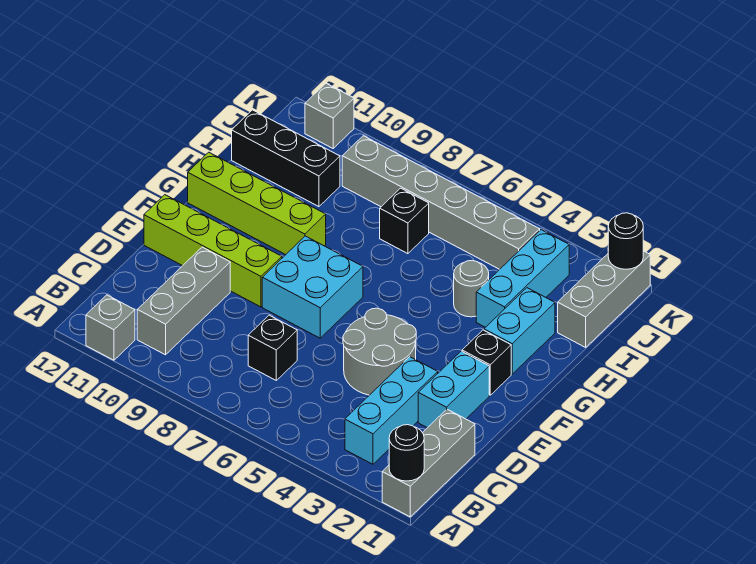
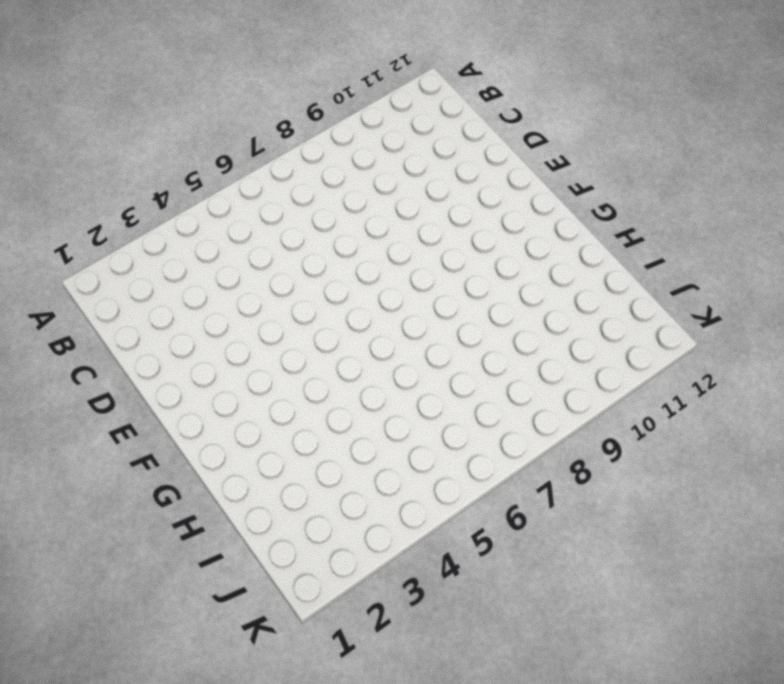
none -> grey brick A1:C1 level 1
none -> grey brick A11 level 1
none -> cyan brick B3:D3 level 1

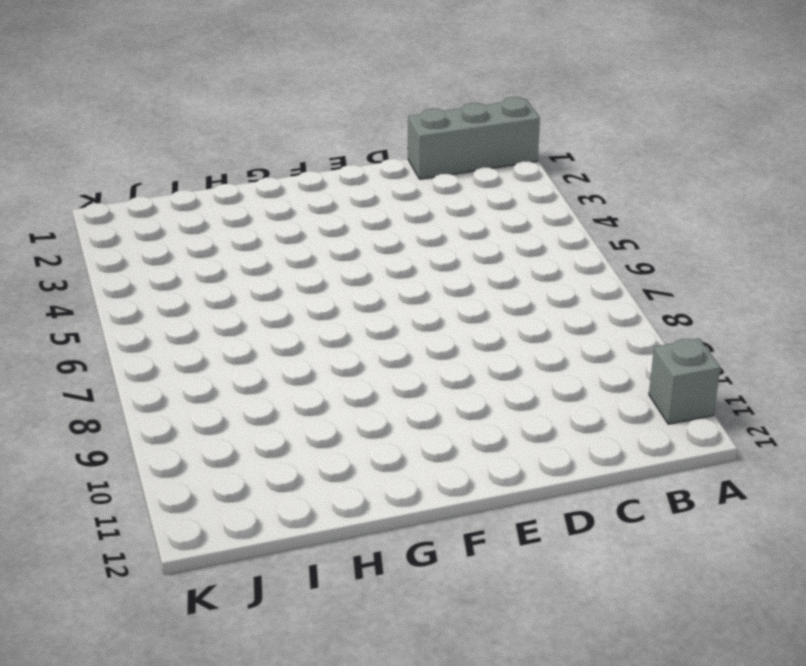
none -> cyan brick B3:D3 level 1
none -> grey brick B10:D10 level 1
none -> black brick C7 level 1

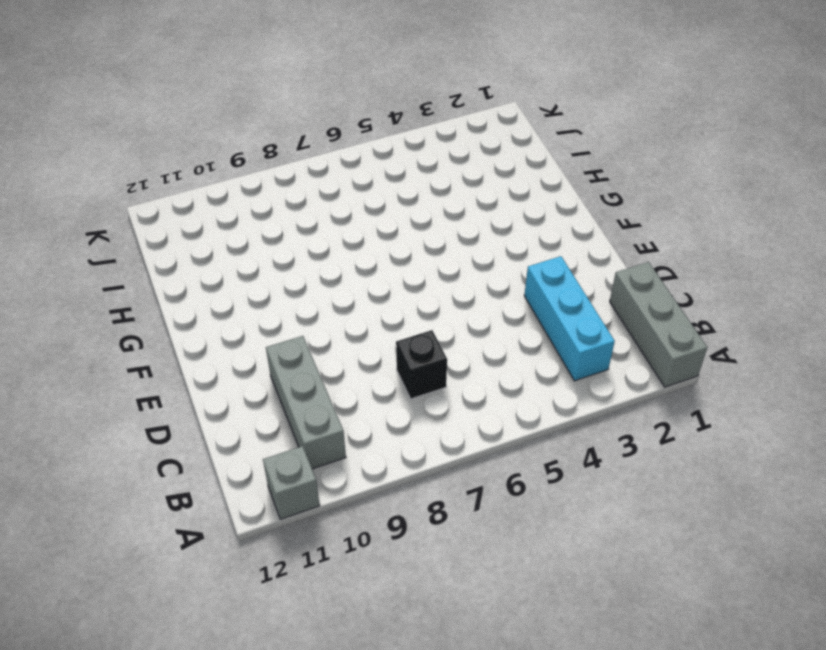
none -> cyan brick D2:E2 level 1
none -> grey round brick D4:E5 level 1
none -> cyan brick E7:F8 level 1

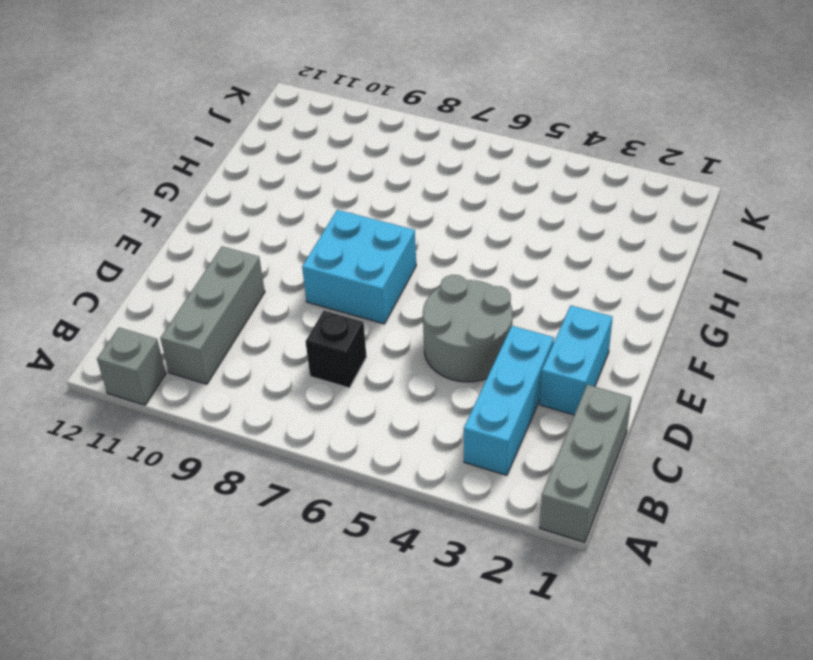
none -> lime brick E9:E12 level 1
none -> black brick F2 level 1
none -> cyan brick G2:H2 level 1

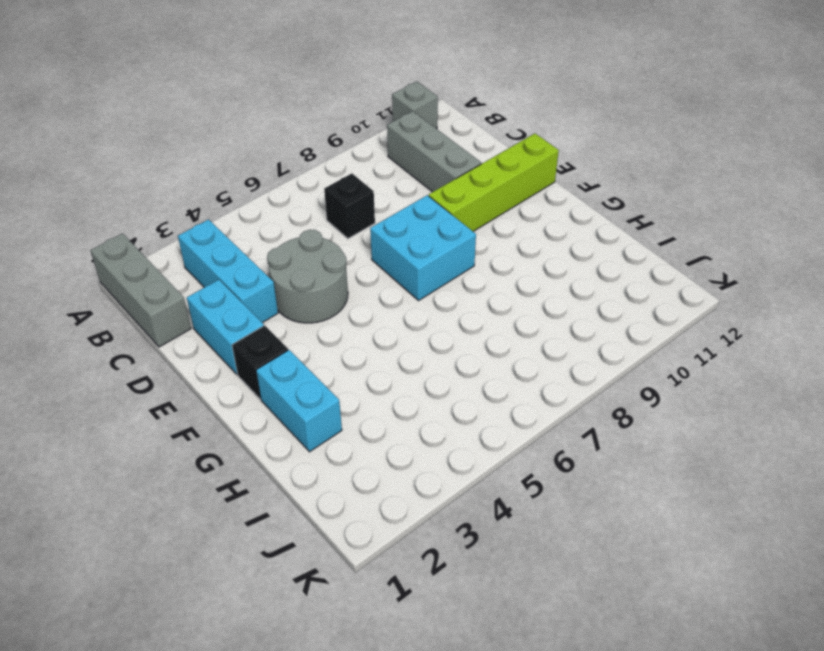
none -> lime brick G9:G12 level 1
none -> cyan brick H3:J3 level 1
none -> grey round brick H4 level 1

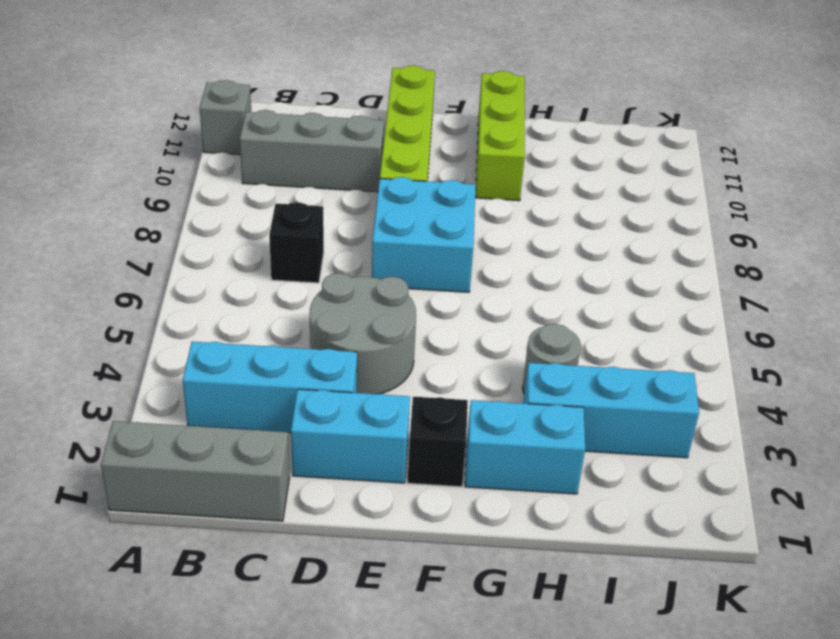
lime brick G10:G12 level 1 -> lime brick G9:G12 level 1
none -> grey brick I1:K1 level 1
none -> black brick I7 level 1
none -> black brick I10:I12 level 1

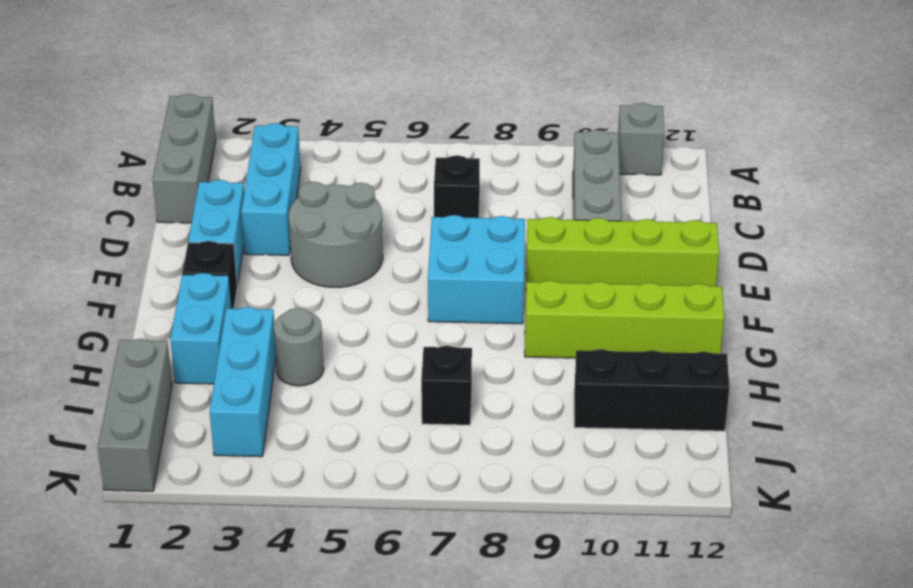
none -> grey brick J4:J9 level 1
none -> grey brick K11 level 1
none -> black round brick A1 level 2

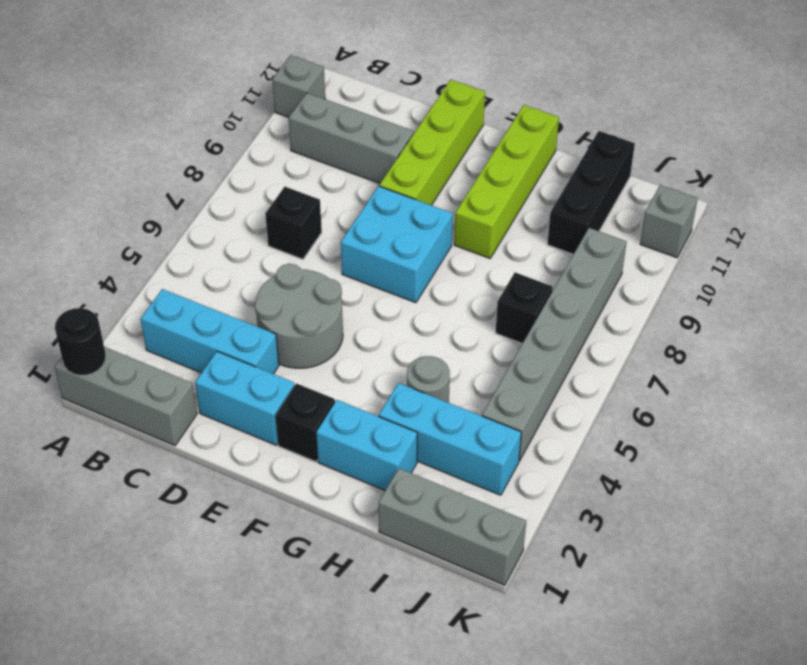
none -> black round brick K1 level 2

